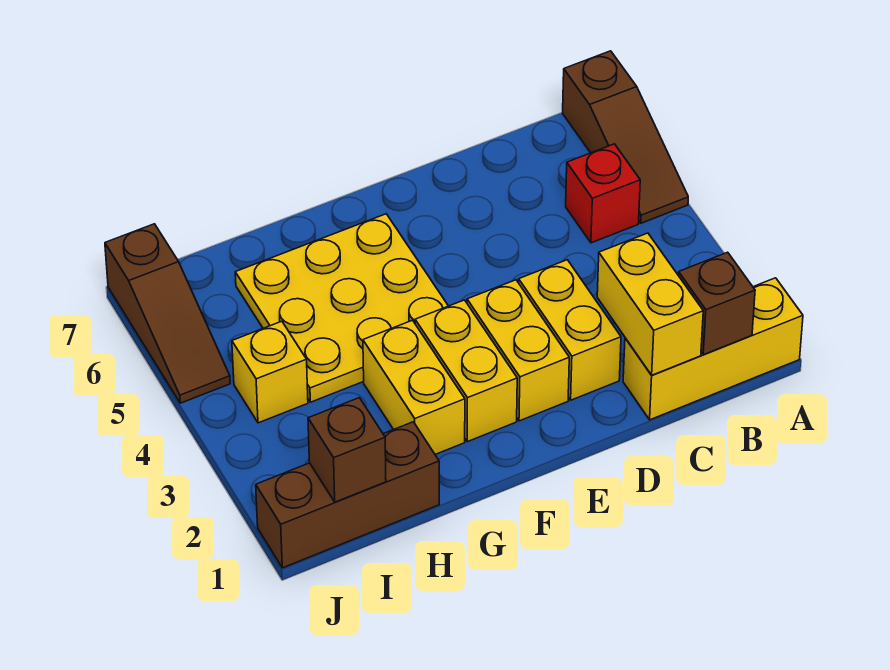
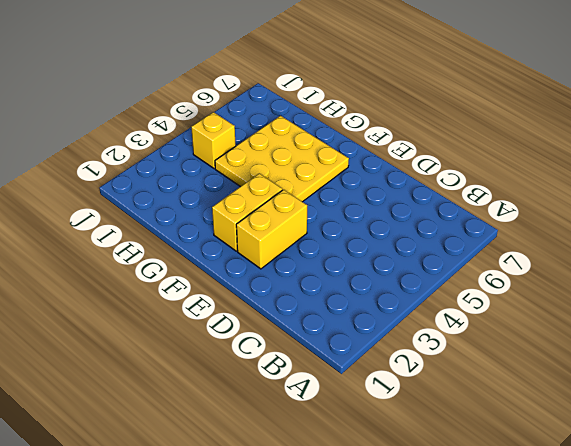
none -> yellow brick A1:C1 level 1
none -> brown slope A5:A7 level 1 top 7
none -> red brick B5 level 1

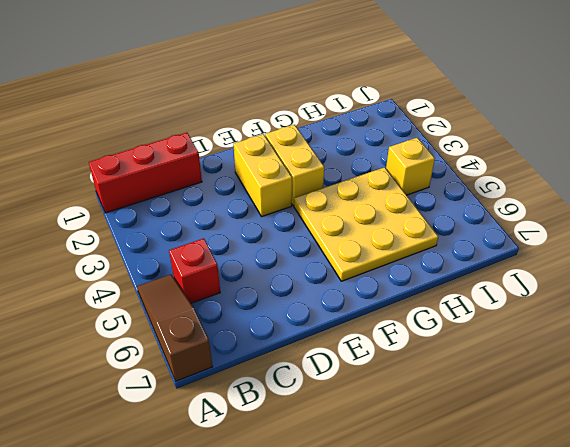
red brick A1:C1 level 1 -> yellow brick A1:C1 level 1
none -> yellow brick D2:D3 level 1
none -> yellow brick G2:G3 level 1
none -> brown brick H1:J1 level 1

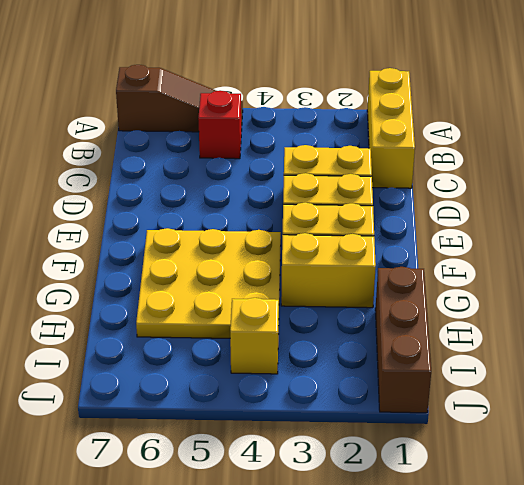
none -> brown slope J5:J7 level 1 top 7
none -> brown brick B1 level 2
none -> yellow brick C1:C2 level 2

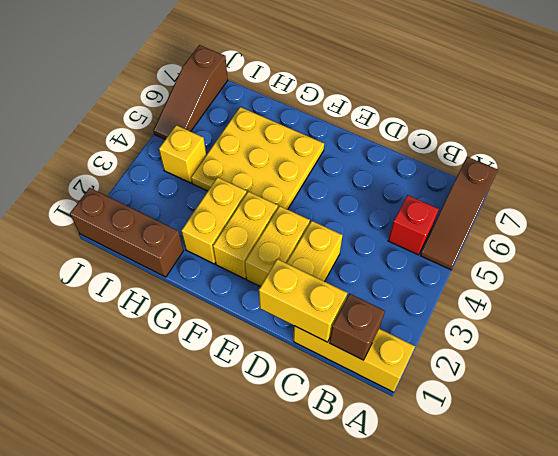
yellow brick C1:D1 level 2 -> yellow brick C1:C2 level 2
none -> brown brick I1 level 2

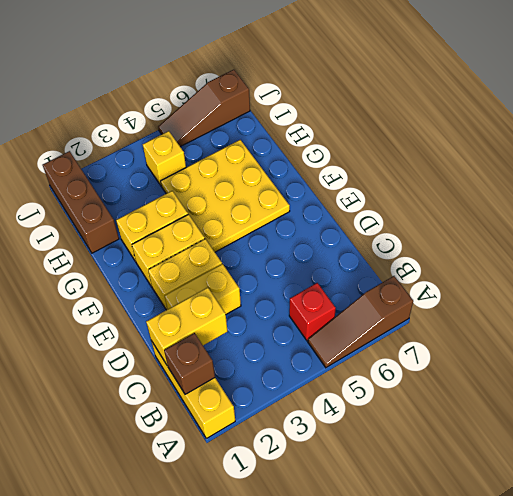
none -> brown brick I1 level 2

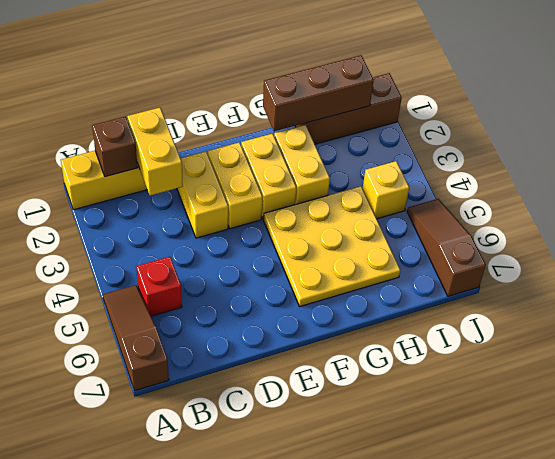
brown brick G1:I1 level 2 -> brown brick I1 level 2

